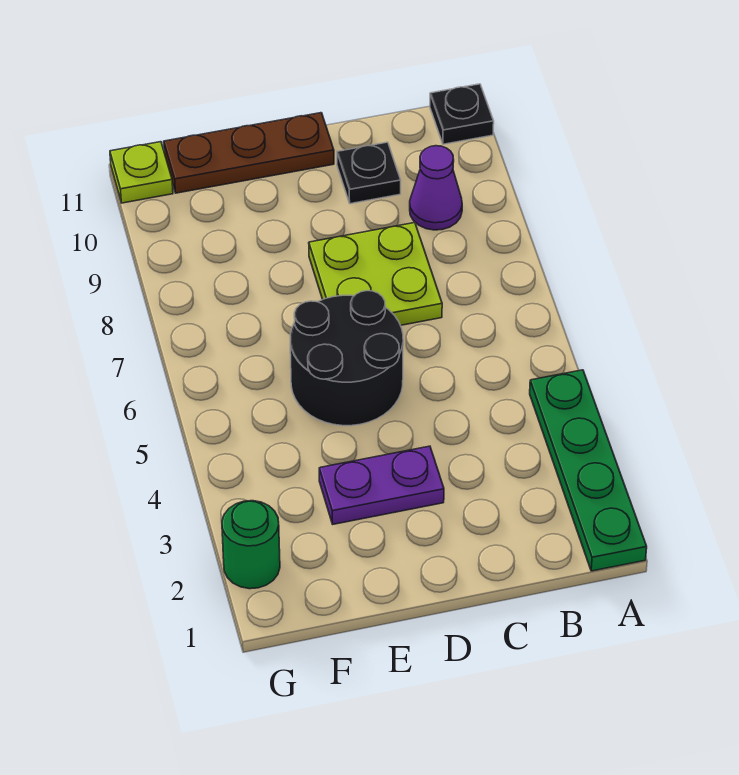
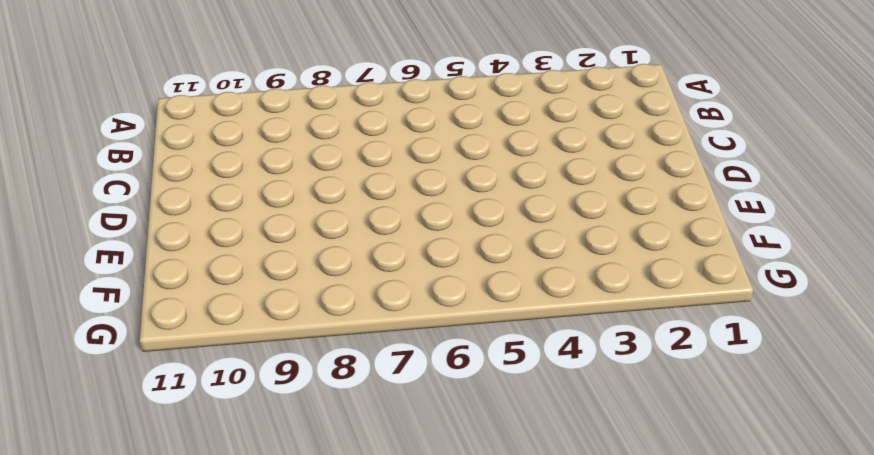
none -> green plate A1:A4 level 1
none -> black plate A11 level 1

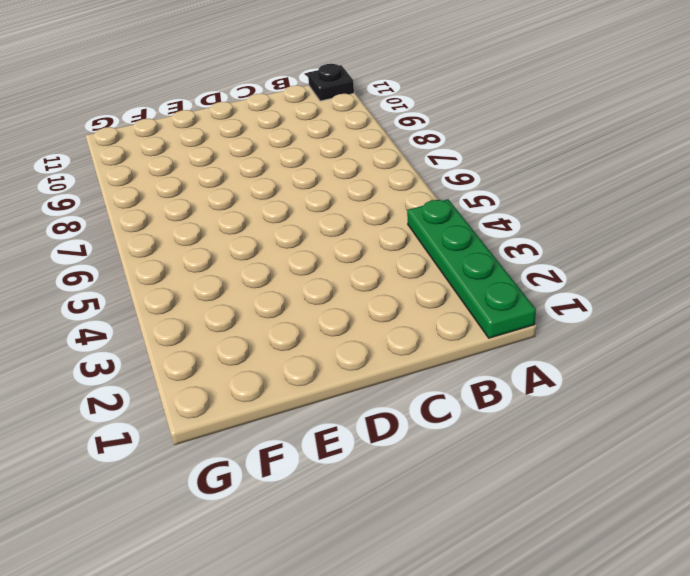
none -> purple cone B9 level 1
none -> lime plate C7:D8 level 1

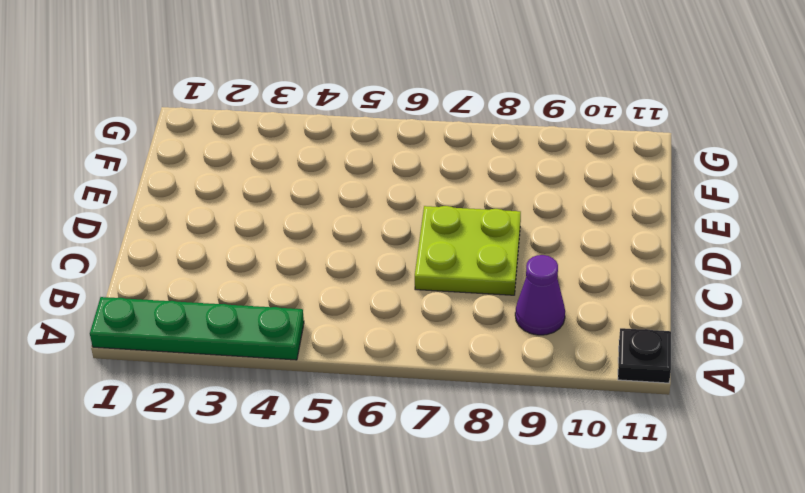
none -> black plate C10 level 1
none -> purple plate D3:E3 level 1

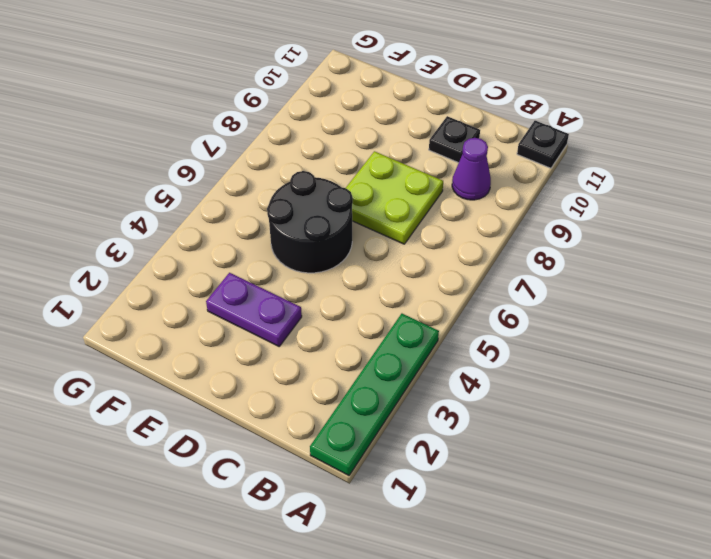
none -> brown plate D11:F11 level 1
none -> green round brick G2 level 1

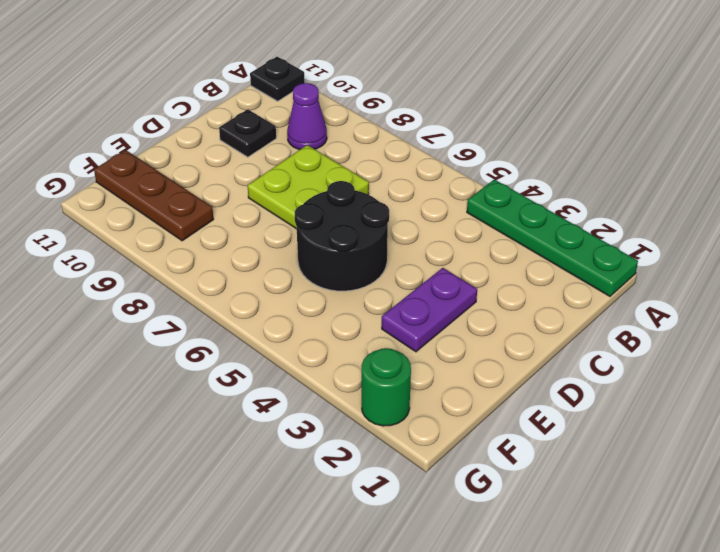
brown plate F9:F11 level 1 -> brown plate D11:F11 level 1
none -> lime plate G11 level 1

